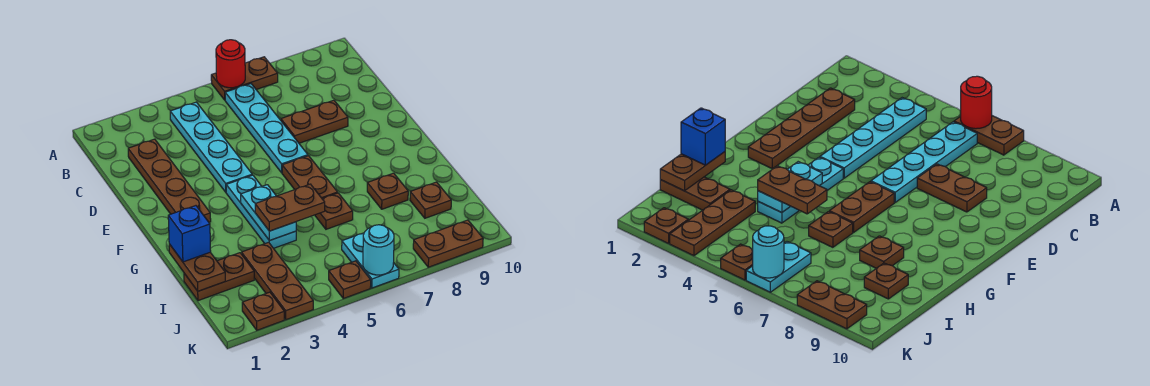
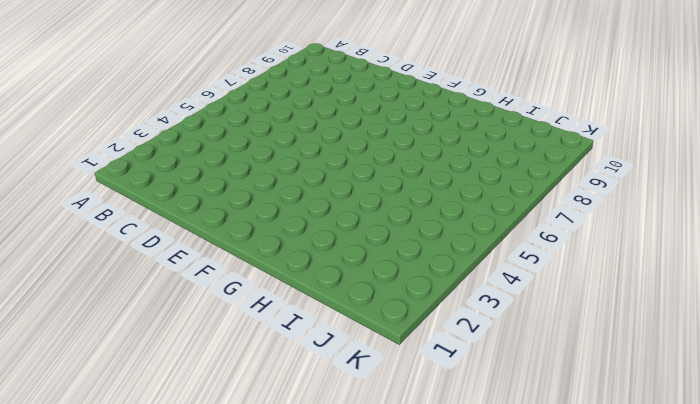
none -> brown plate A6:A7 level 1
none -> cyan plate B4:E4 level 1
none -> cyan plate B6:E6 level 1

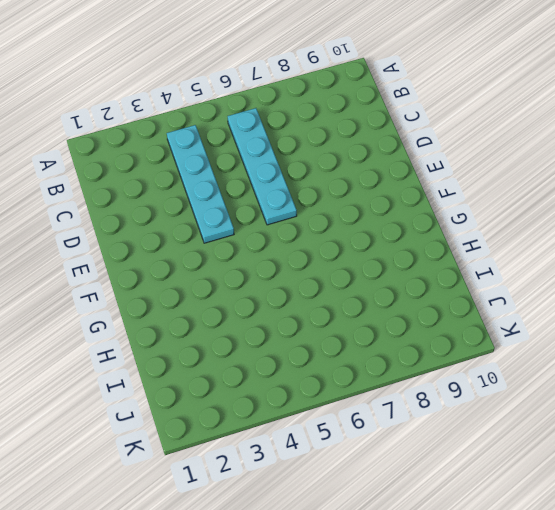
none -> brown plate A6:A7 level 1
none -> brown plate C2:F2 level 1
none -> brown plate D7:D8 level 1

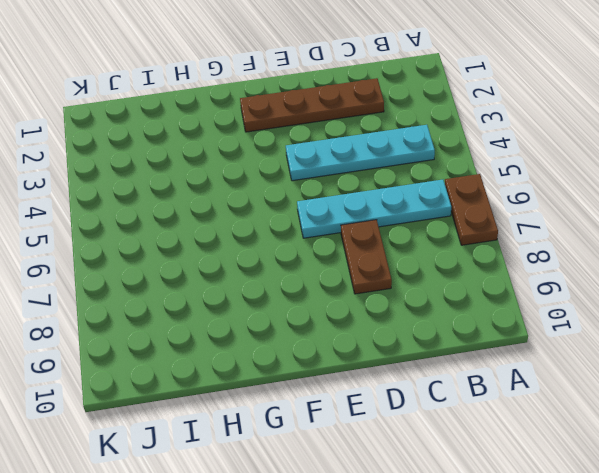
none -> cyan plate F4:H4 level 1
none -> brown plate F6:G6 level 1
none -> brown plate H6 level 1

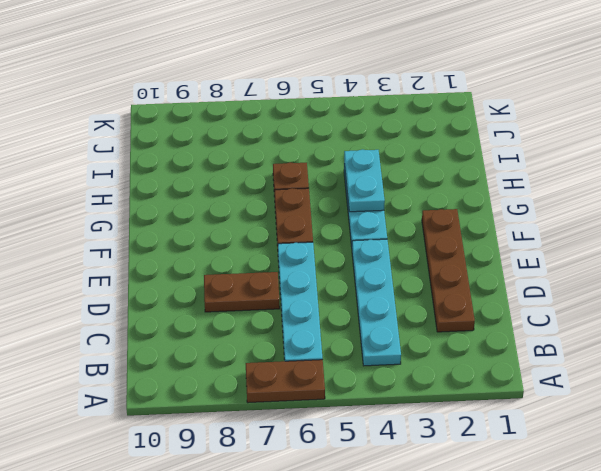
none -> brown plate H8 level 1
none -> brown plate I1:I2 level 1
none -> brown plate I3:K3 level 1

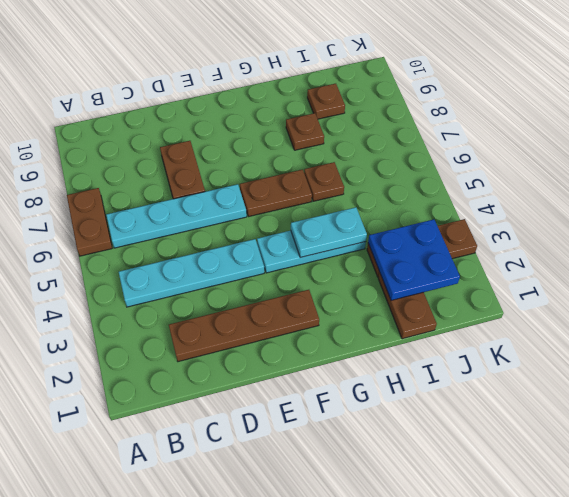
blue plate I2:J3 level 2 -> none
none -> cyan plate J6:K6 level 1
none -> brown plate K2 level 1
none -> brown plate K5 level 1

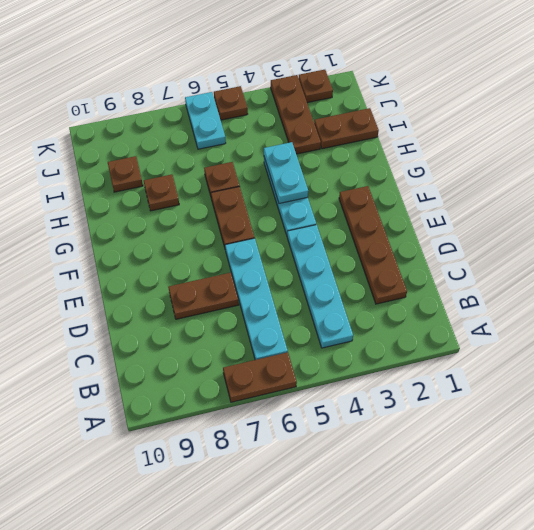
none -> brown plate K8:K9 level 1
none -> red round brick A6 level 2
none -> brown plate H1:I1 level 2

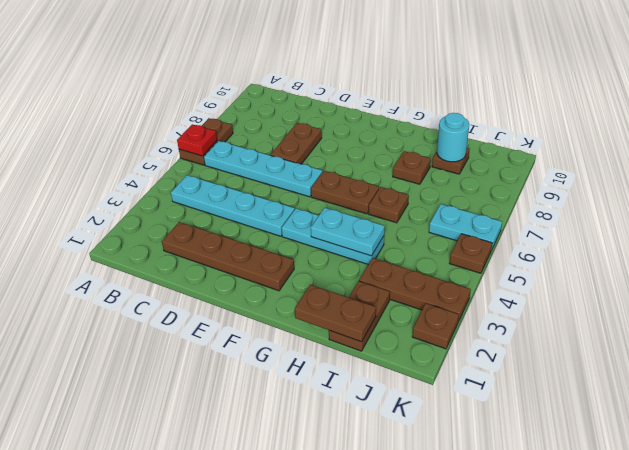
red plate A6 level 2 -> red round brick A6 level 2
cyan round brick I9 level 2 -> cyan round brick K6 level 2
none -> brown plate K8:K9 level 1
none -> blue brick H1 level 3
none -> brown plate H4:H5 level 3

